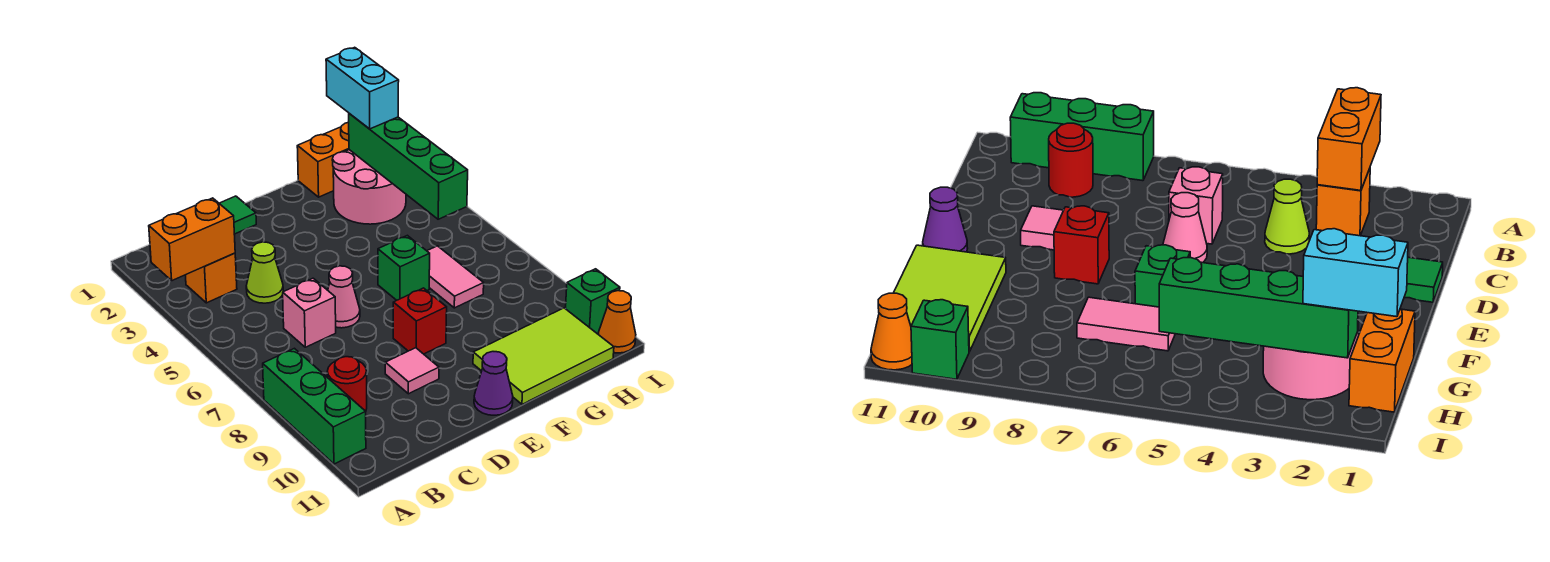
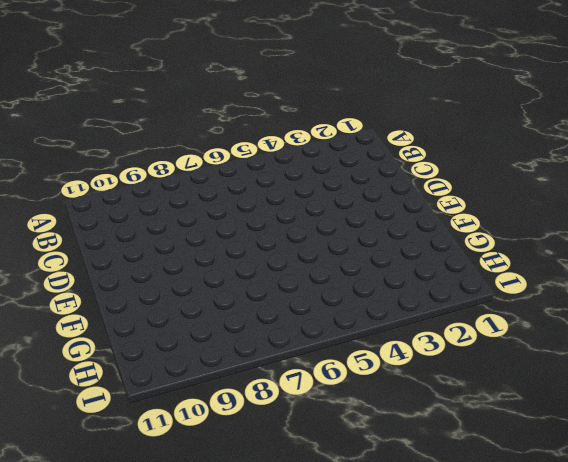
none -> green brick A8:A10 level 1
none -> orange brick B3 level 1
none -> red round brick B9 level 1

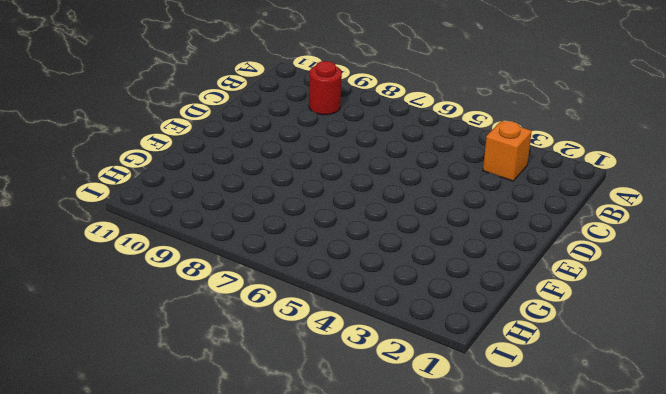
none -> green brick A8:A10 level 1
none -> lime cone C4 level 1
none -> pink brick C6 level 1

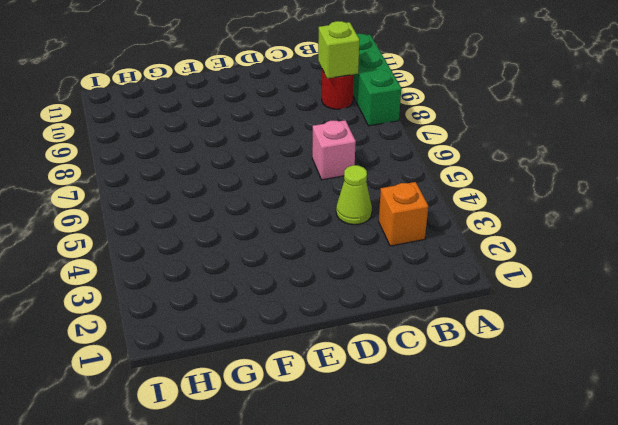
lime brick B9 level 2 -> none
none -> green tile D1 level 1
none -> pink cone D6 level 1
none -> pink tile D9 level 1

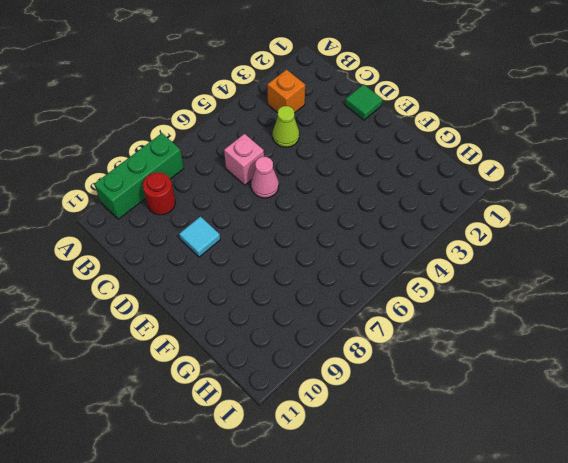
cyan tile D9 level 1 -> pink tile D9 level 1
none -> red brick E8 level 1
none -> purple cone E11 level 1
none -> green brick F6 level 1

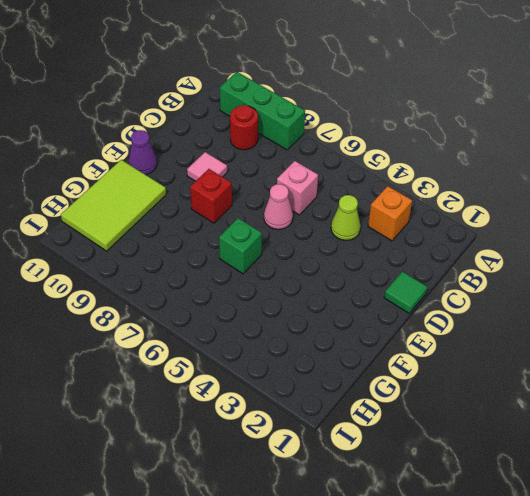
none -> orange brick G1:H1 level 1
none -> pink round brick G2:H3 level 1
none -> pink tile G6:G7 level 1

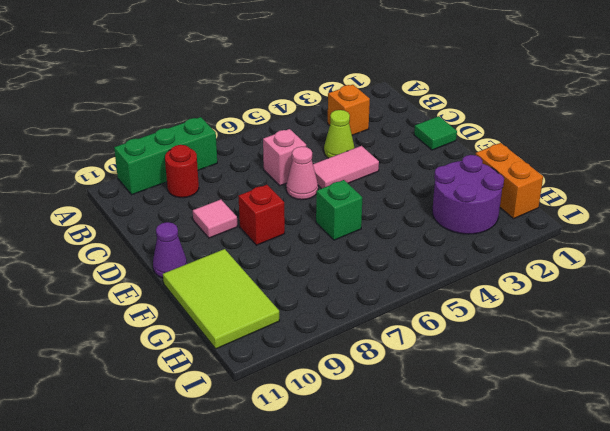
pink tile D4:D5 level 1 -> pink tile G6:G7 level 1
purple round brick G2:H3 level 1 -> pink round brick G2:H3 level 1
none -> green brick I10 level 1
none -> orange cone I11 level 1
none -> orange brick A3:B3 level 2

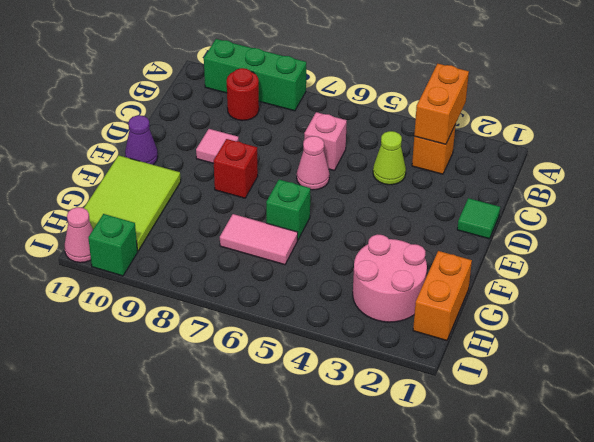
pink cone I11 level 1 -> orange cone I11 level 1
none -> green brick H2:H5 level 2
none -> cyan brick H1:H2 level 3

